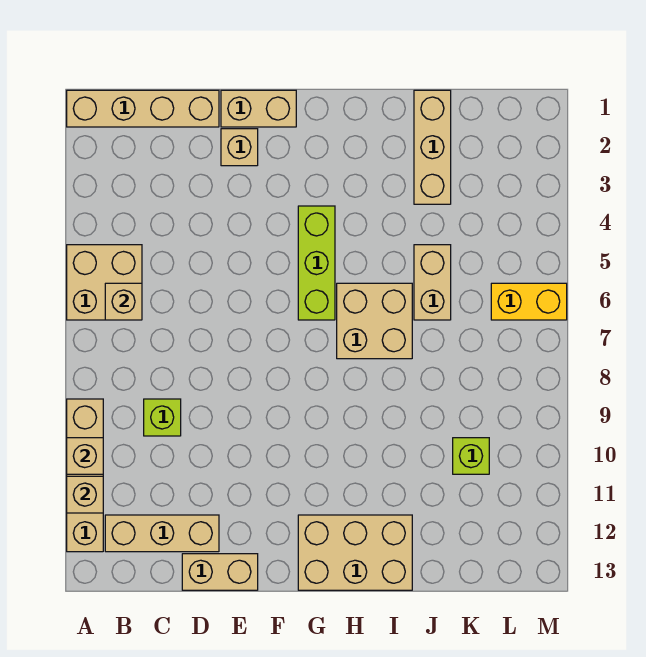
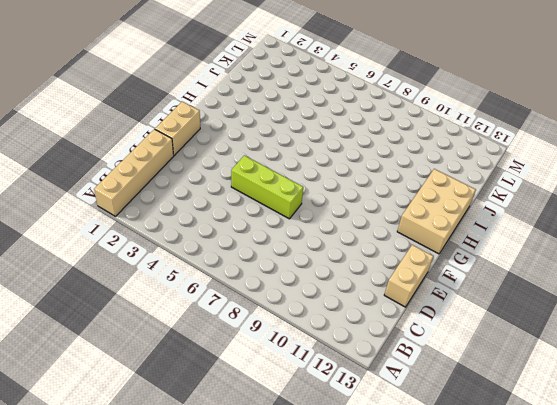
lime brick E5:E7 level 1 -> lime brick G4:G6 level 1
none -> tan brick A5:B6 level 1
none -> tan brick A9:A12 level 1
none -> tan brick B12:D12 level 1

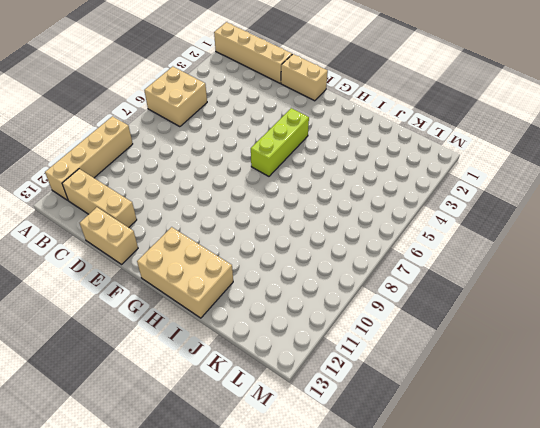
none -> lime brick C9 level 1
none -> tan brick E2 level 1
none -> tan brick H6:I7 level 1

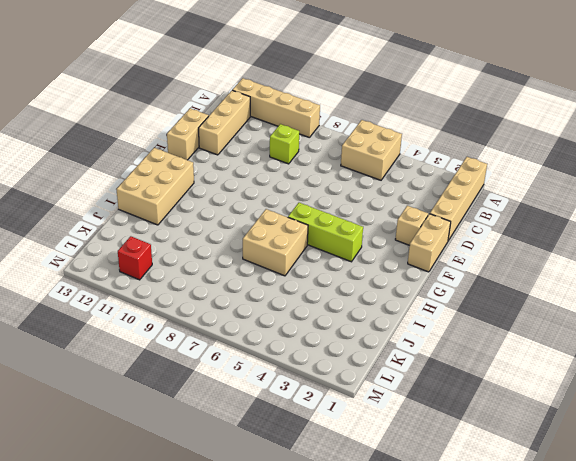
red brick L11 level 1 -> none
none -> tan brick J1:J3 level 1
none -> tan brick J5:J6 level 1
none -> lime brick K10 level 1

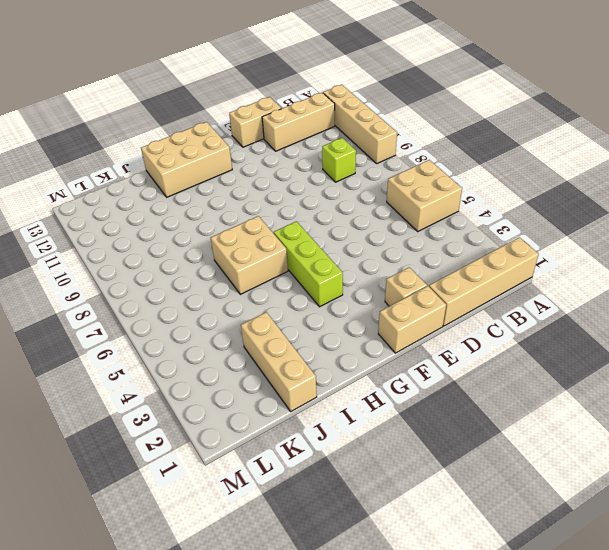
none -> tan brick J5:J6 level 1
none -> lime brick K10 level 1
none -> yellow brick L6:M6 level 1

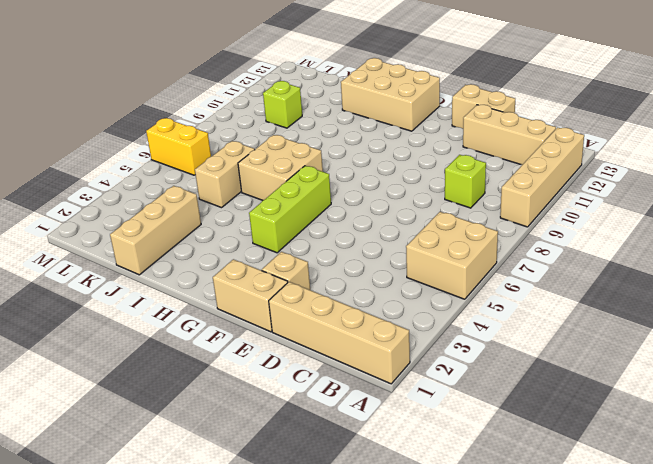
none -> tan brick A10 level 2
none -> tan brick A11 level 2
none -> tan brick B6 level 2

